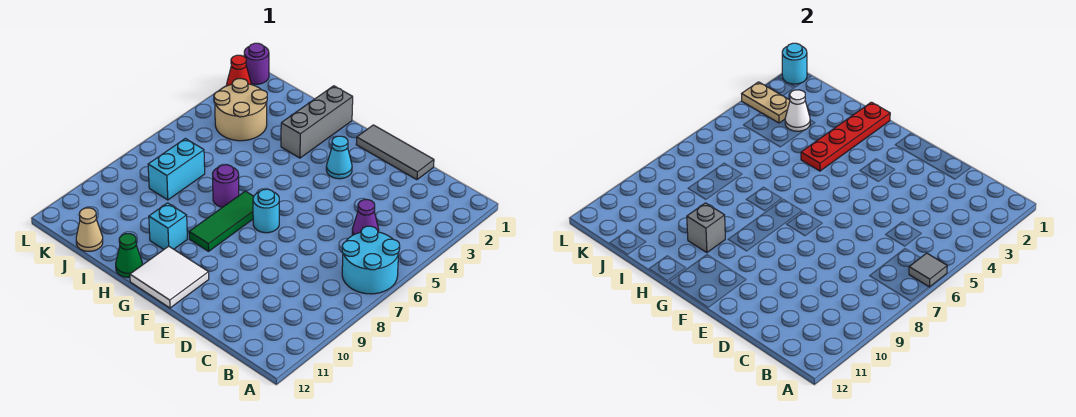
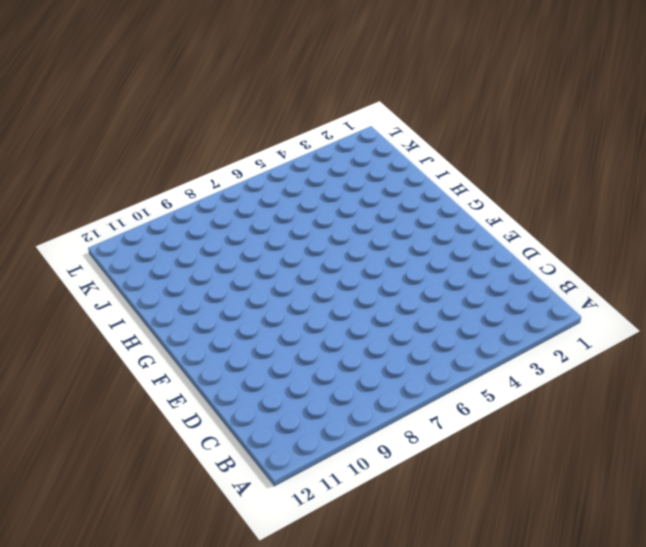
none -> cyan round brick A6:B7 level 1
none -> purple cone C5 level 1
none -> grey tile D1:F1 level 1

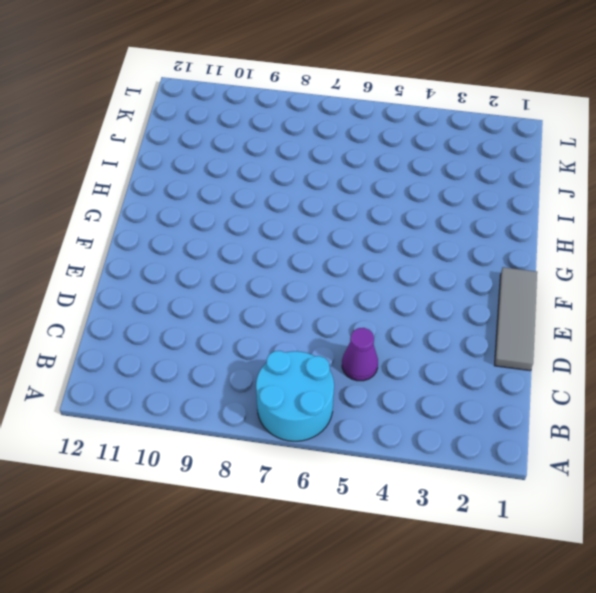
none -> cyan cone F3 level 1
none -> cyan round brick F7 level 1
none -> white tile F11:G12 level 1

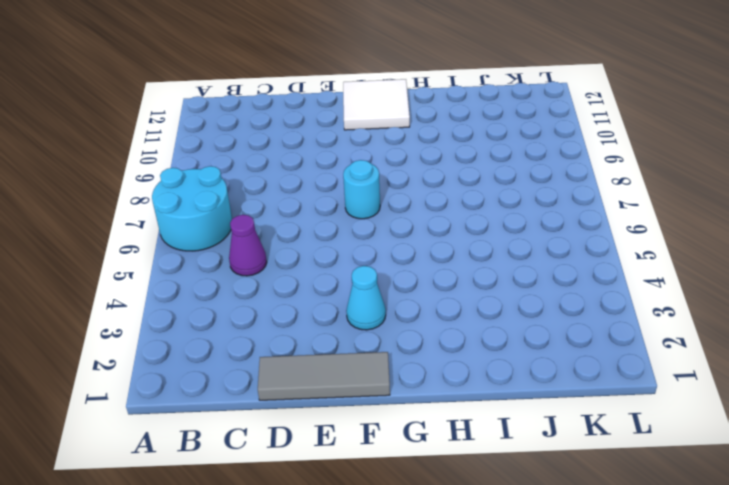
none -> green tile G7:G9 level 1
none -> grey brick H1:H3 level 1
none -> purple round brick H7 level 1

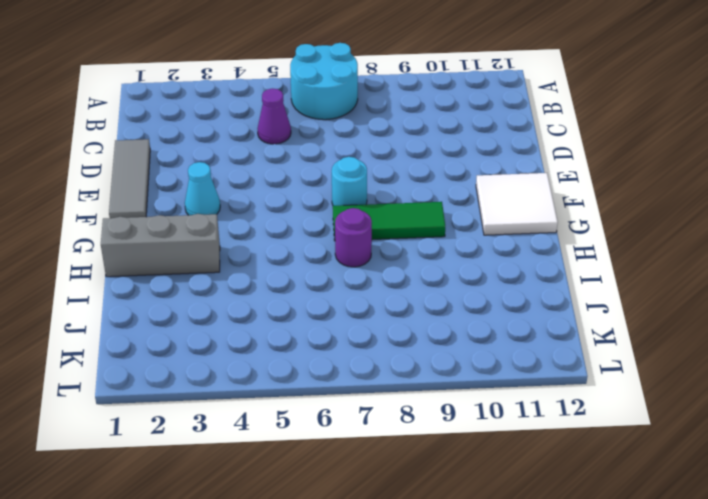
none -> cyan brick H10 level 1
none -> green cone H12 level 1
none -> tan round brick J3:K4 level 1

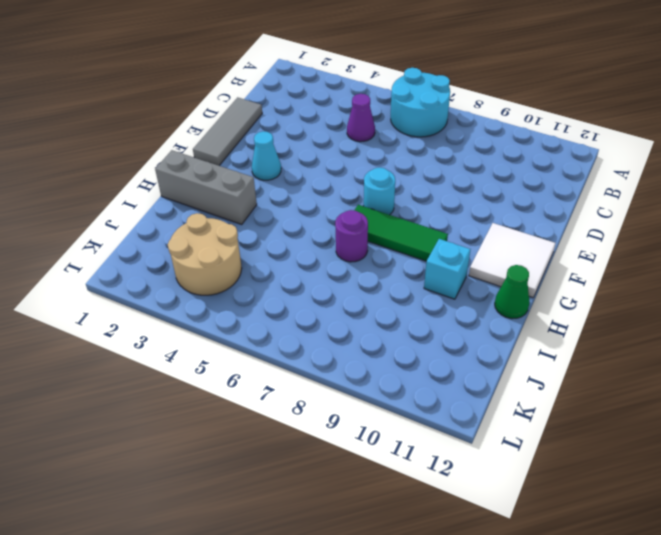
none -> cyan brick J7:J8 level 1
none -> tan cone J12 level 1
none -> purple round brick L1 level 1

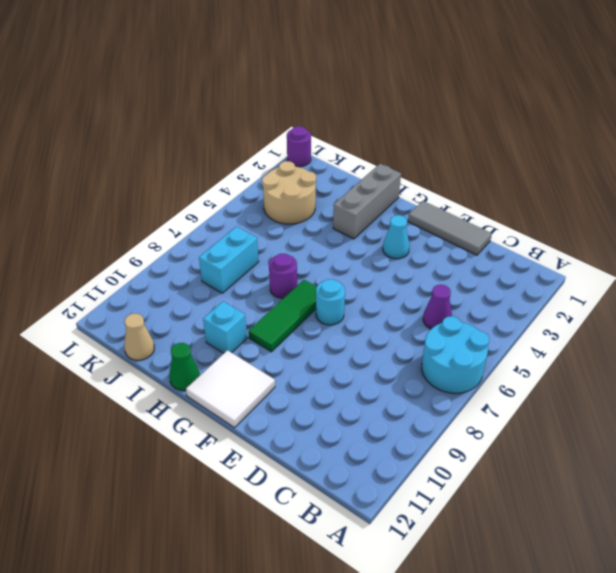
none -> red cone L2 level 1
none -> grey tile A6 level 2
none -> red plate H1:H4 level 2

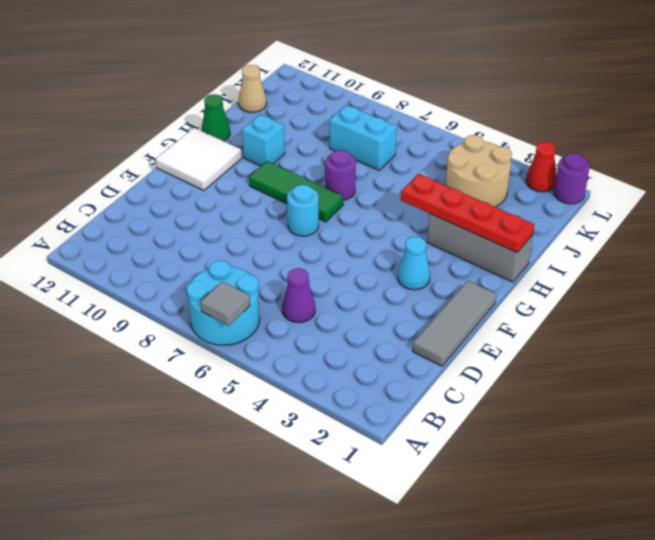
none -> grey brick H10 level 2
none -> white cone J3 level 2
none -> tan plate K3:L3 level 2

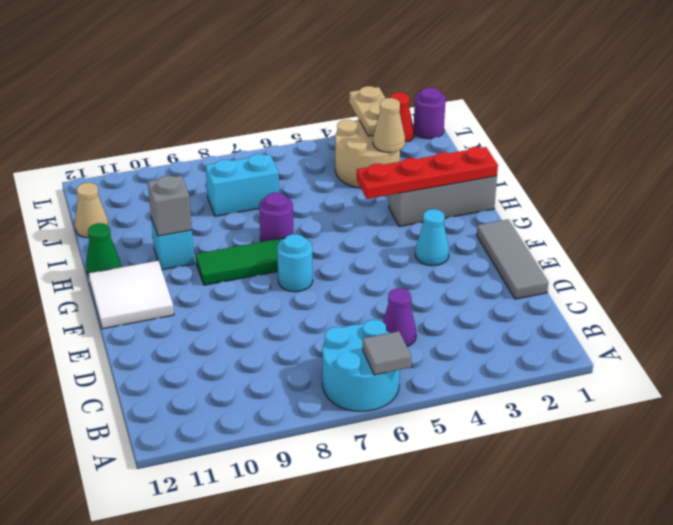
tan cone J3 level 2 -> white cone J3 level 2
none -> cyan round brick L1 level 2

